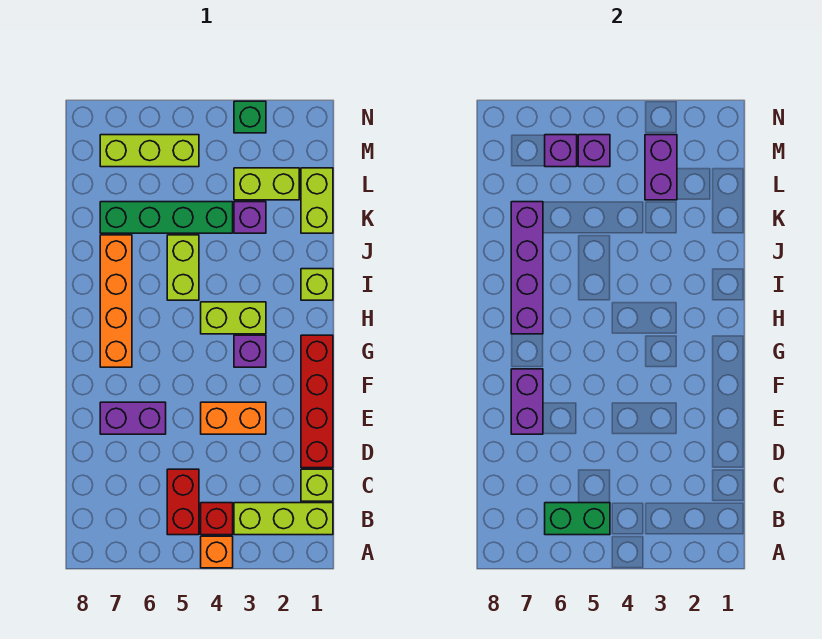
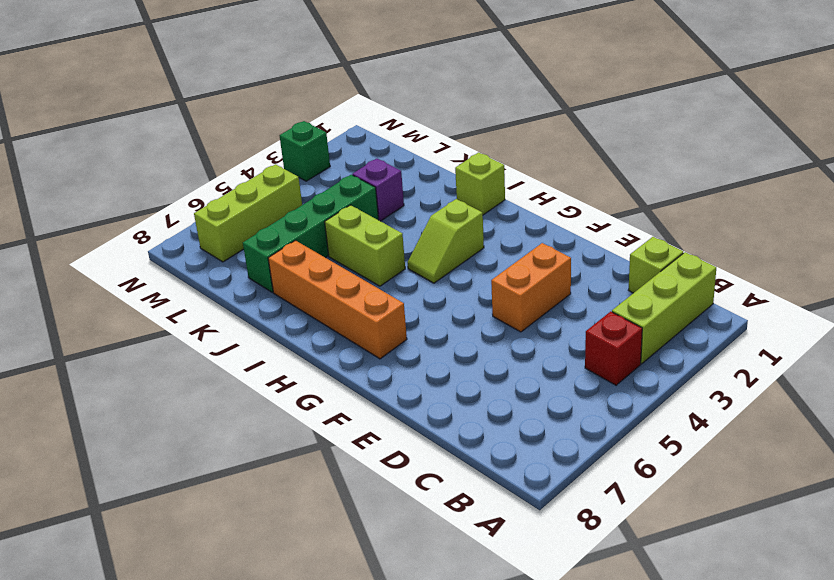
lime slope H3:H4 level 1 top 3 -> lime brick H3:H4 level 1
none -> orange brick A4 level 1
none -> red brick B5:C5 level 1
none -> red brick D1:G1 level 1

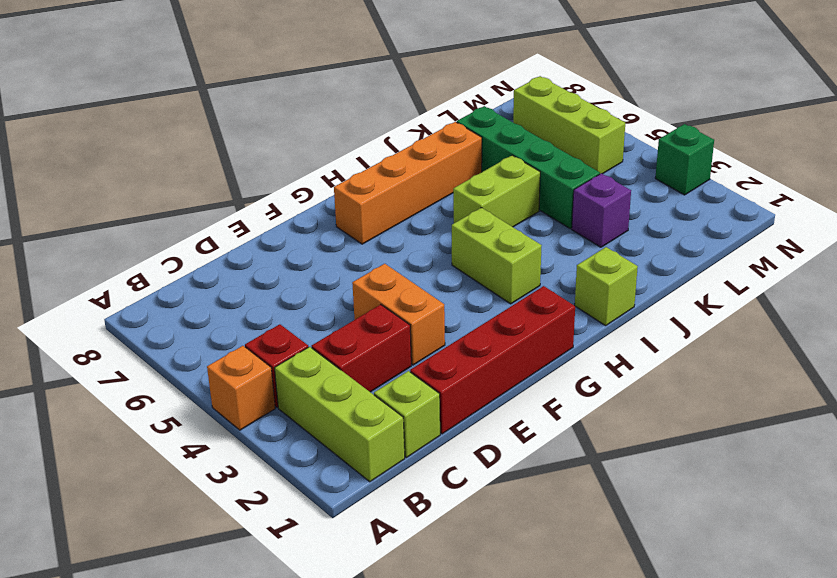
red brick C3:D3 level 1 -> red brick B5:C5 level 1
none -> purple brick E6:E7 level 1
none -> purple brick G3 level 1
none -> lime brick K1:L1 level 1

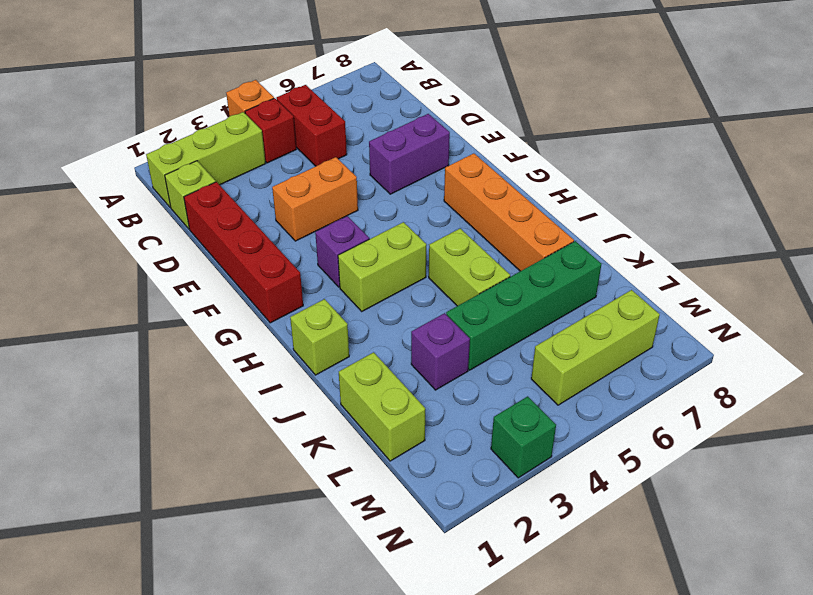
none -> lime brick L2:L3 level 1
none -> green brick B5:B6 level 2
none -> purple brick E7:F7 level 2

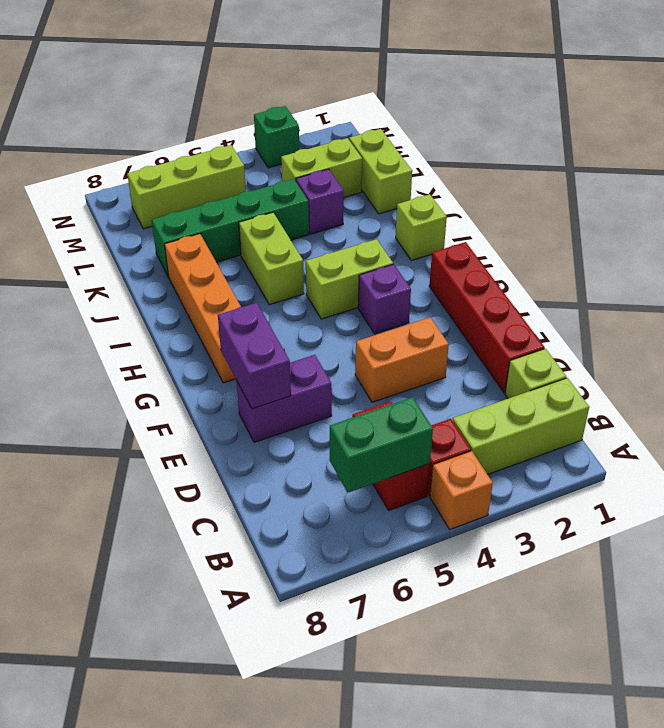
none -> purple brick H7:K7 level 2
none -> purple brick L3:M3 level 2
none -> purple brick M5 level 2

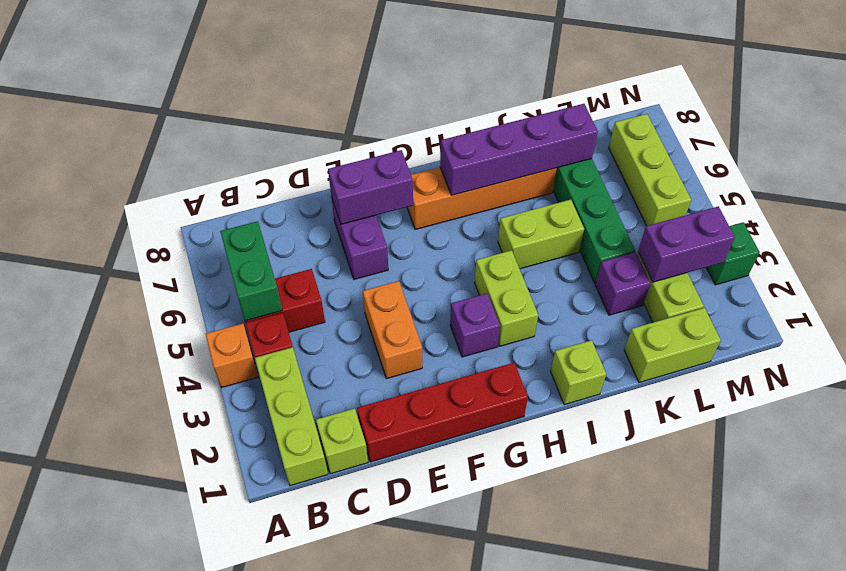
none -> purple brick M5 level 2
none -> purple brick M6 level 2

